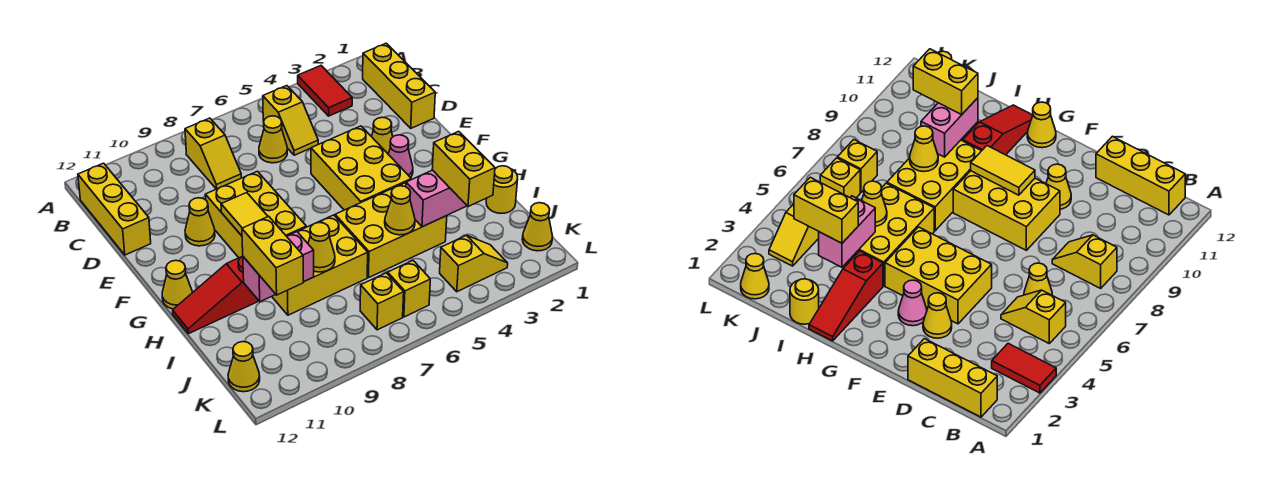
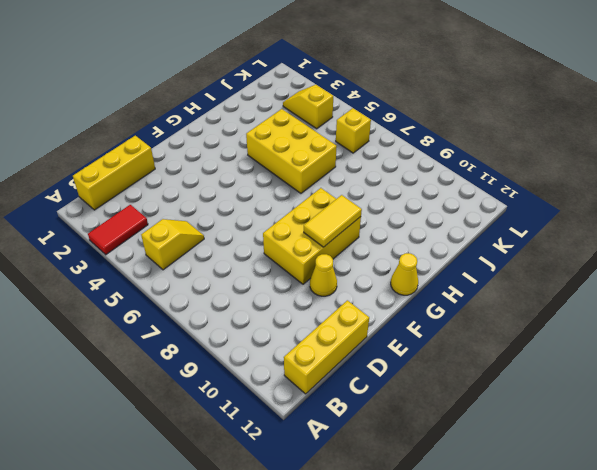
none -> yellow slope B8:C8 level 1 top B
none -> yellow cone C6 level 1
none -> yellow cone E3 level 1

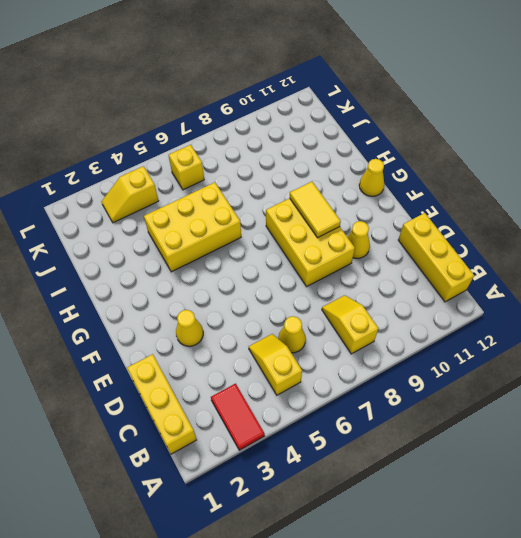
none -> yellow brick E4:G5 level 1
none -> pink cone F3 level 1
none -> red slope H1:H3 level 1 top 3

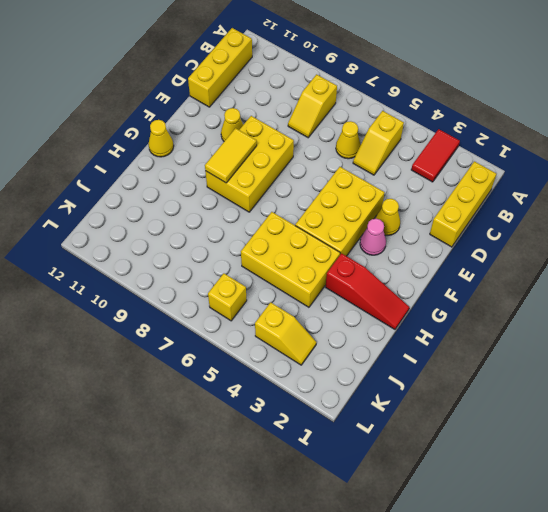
none -> yellow brick H7:I9 level 1
none -> red slope H10:H12 level 1 top 10
none -> yellow round brick I1 level 1

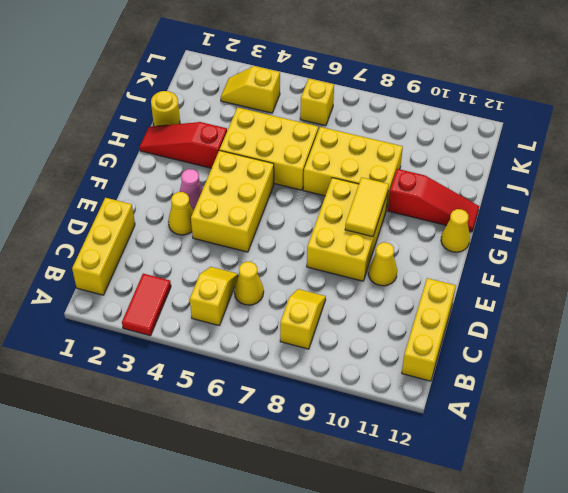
none -> yellow cone K1 level 1
none -> yellow brick K7 level 1
none -> yellow cone K12 level 1

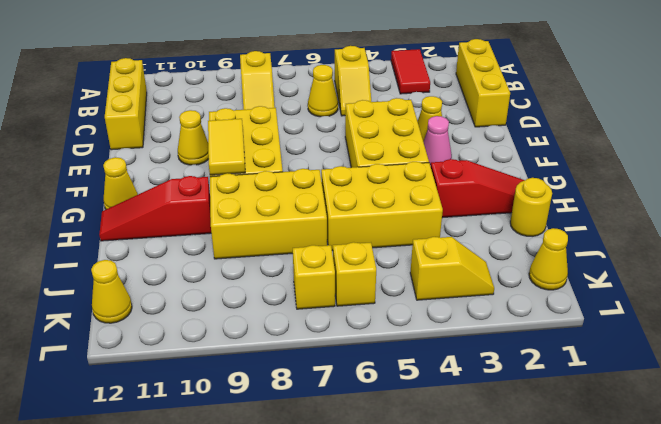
none -> pink brick I3:I4 level 2
none -> yellow cone I5 level 2
none -> yellow cone I8 level 2

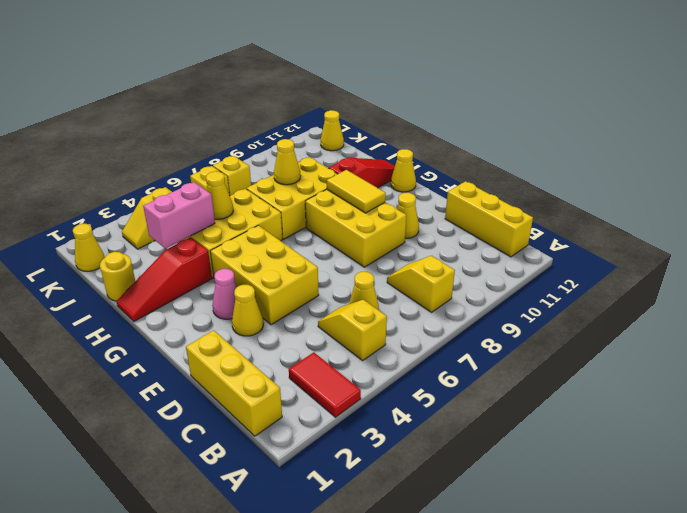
none -> pink brick I9:I10 level 2
none -> yellow brick I3:J3 level 3
none -> yellow brick I10:J10 level 3

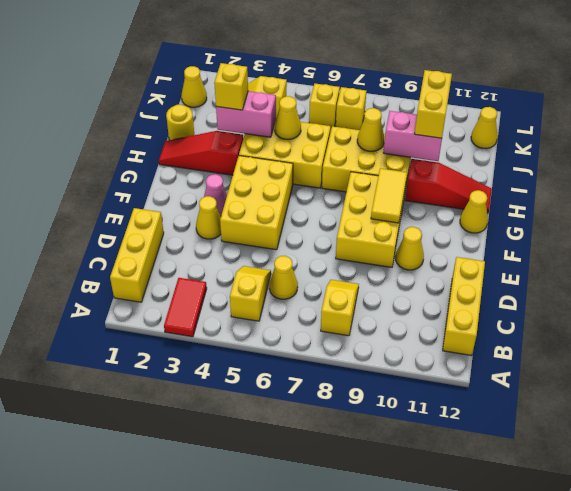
yellow brick I3 level 3 -> yellow brick I3:J3 level 3

